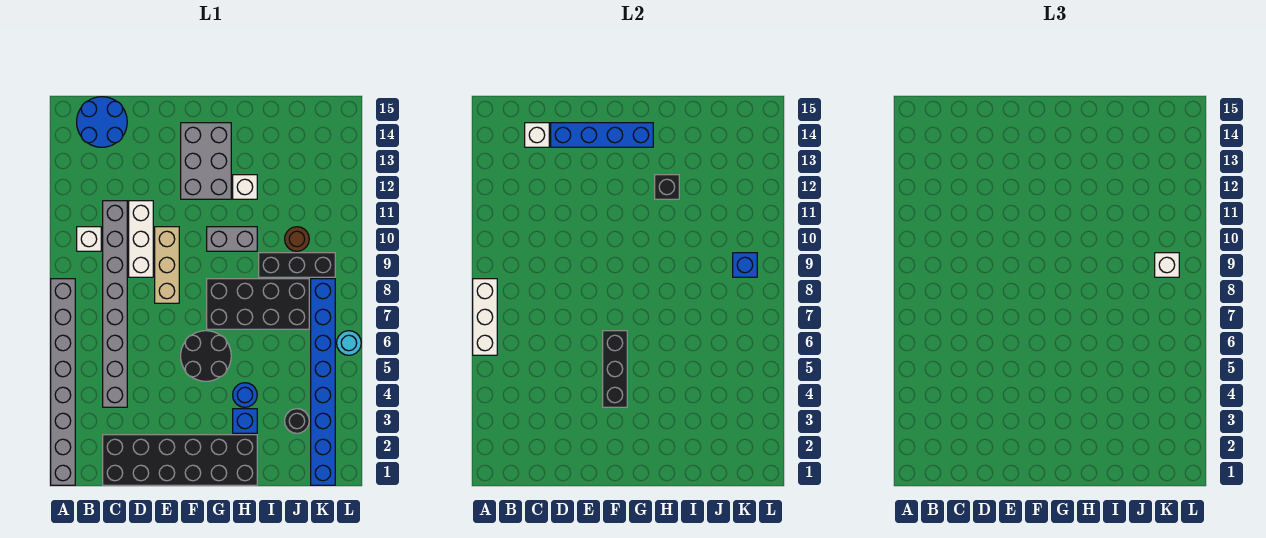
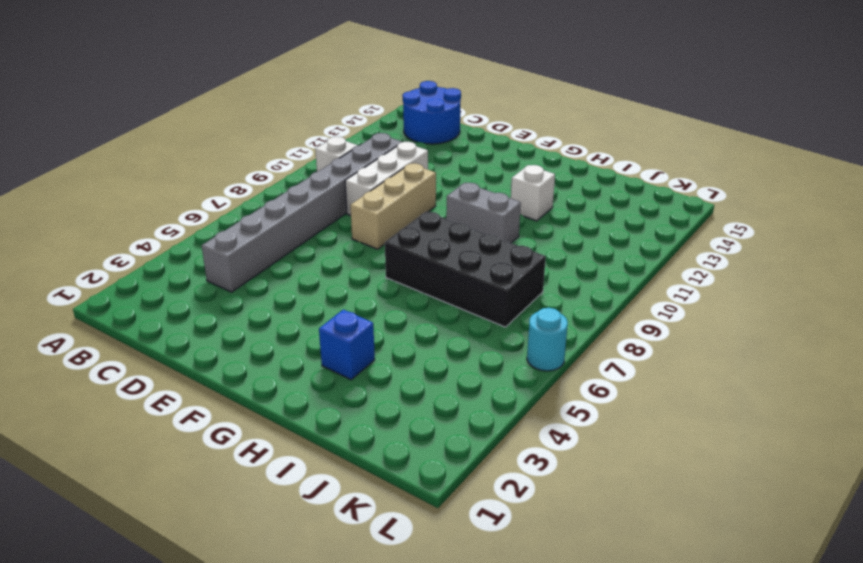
none -> grey brick A1:A8 level 1
none -> black brick C1:H2 level 1
none -> black round brick F5:G6 level 1

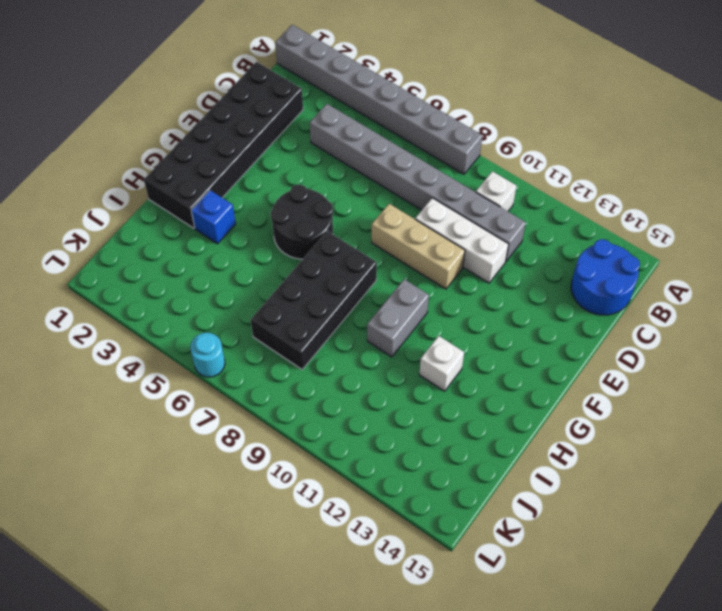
none -> grey brick F12:G14 level 1
none -> blue round brick H4 level 1
none -> black brick I9:K9 level 1

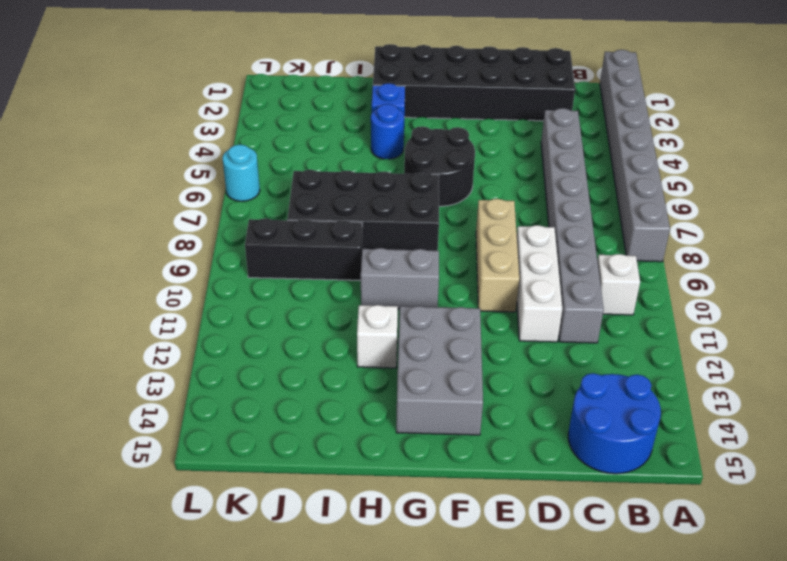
none -> black round brick J3 level 1
none -> brown round brick J10 level 1
none -> blue brick K1:K8 level 1

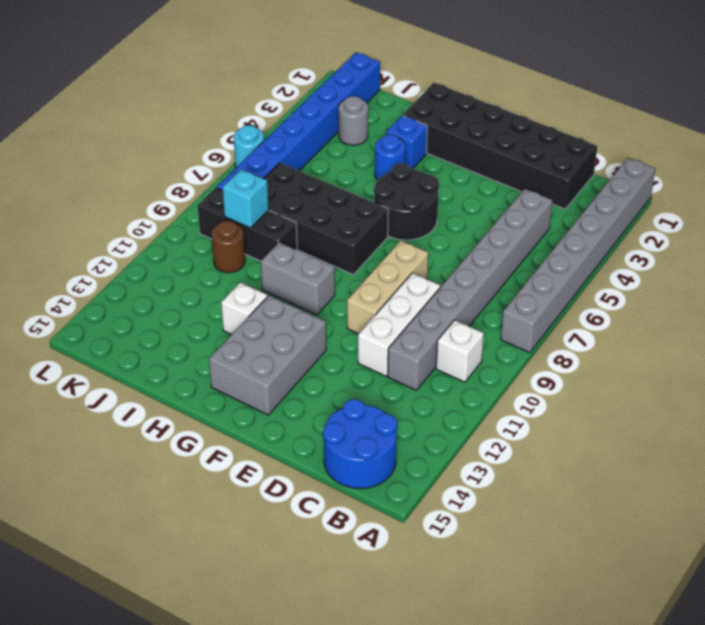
grey round brick J3 level 1 -> black round brick J3 level 1
cyan brick J9 level 2 -> none
none -> white brick A6:A8 level 2
none -> white brick C14 level 2
none -> blue brick D14:G14 level 2

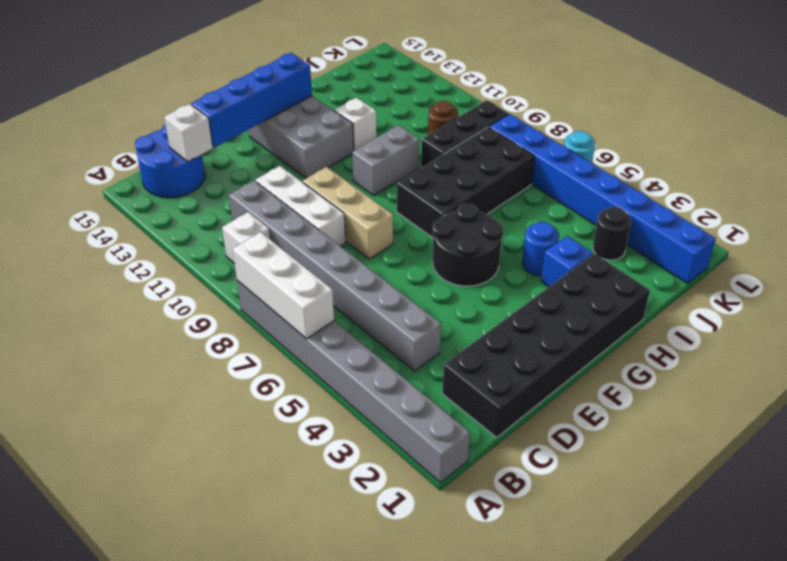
none -> black brick F4:F6 level 2
none -> black brick H12 level 2
none -> blue brick K9 level 2

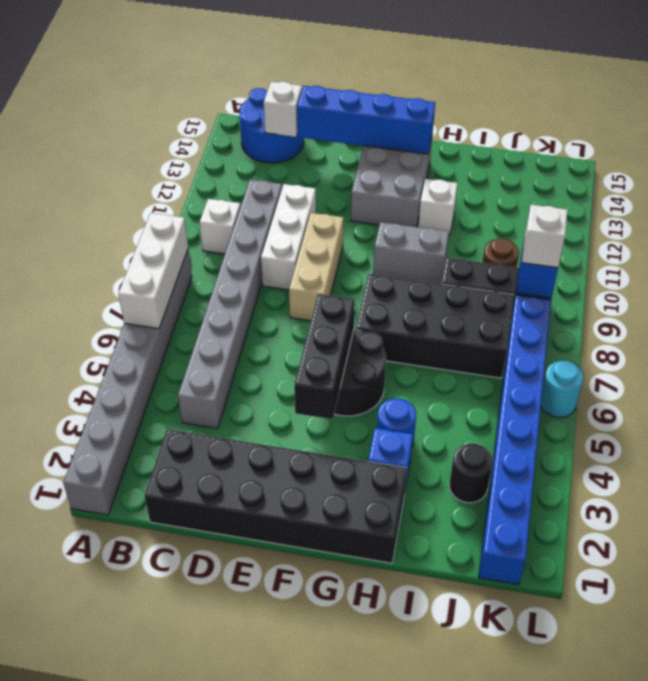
none -> black brick H12 level 2

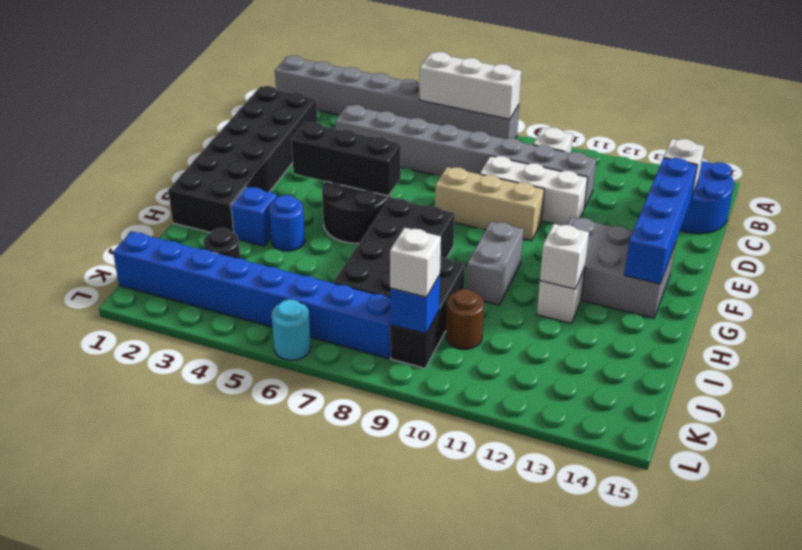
white brick H12 level 2 -> black brick H12 level 2

